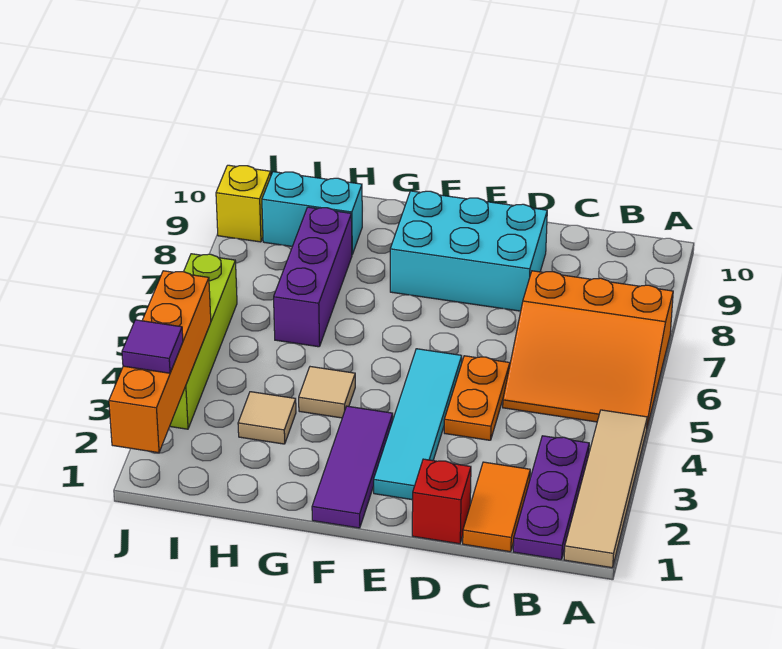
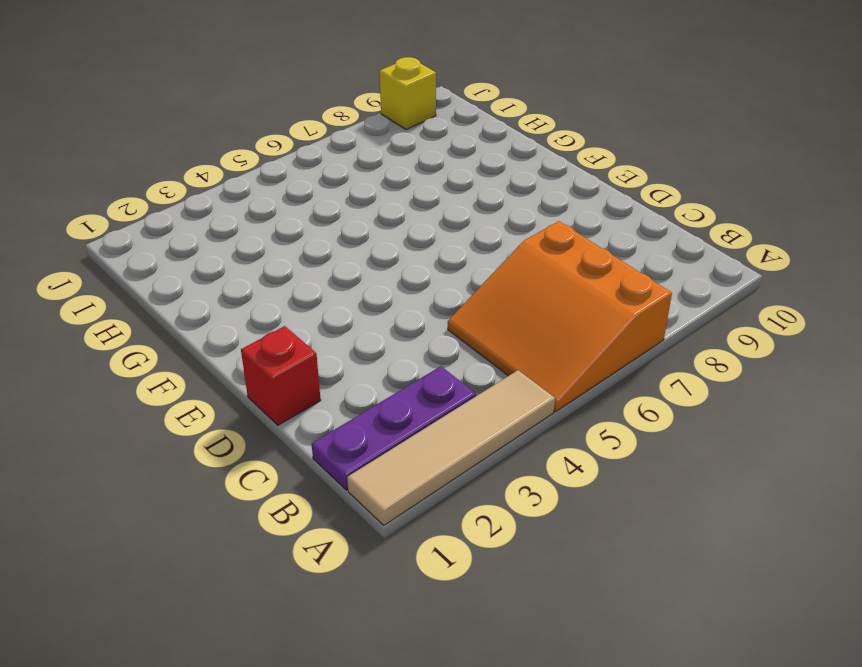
none -> orange tile C1:C2 level 1
none -> orange plate D4:D5 level 1
none -> cyan brick D8:F9 level 1

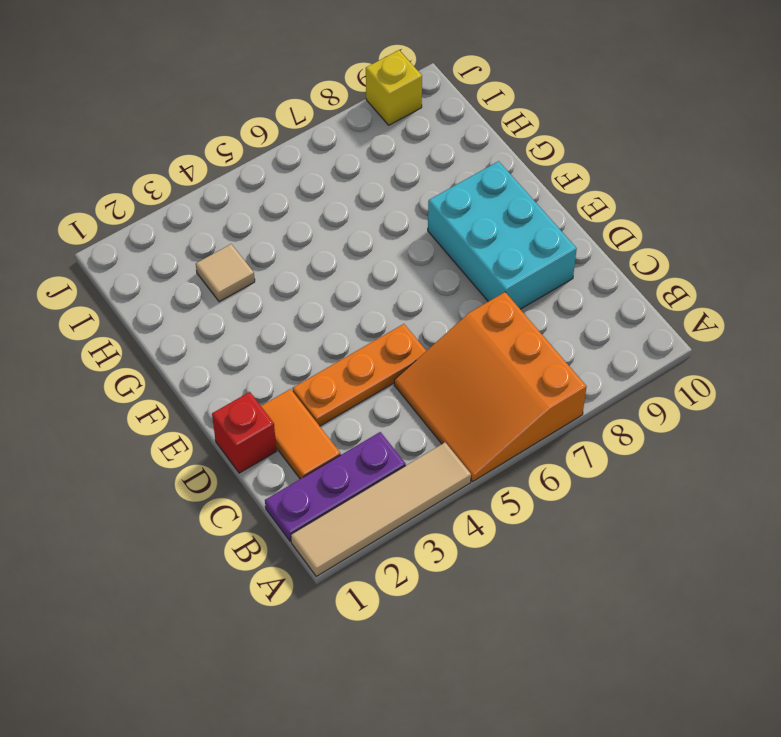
orange tile C2:D2 level 1 -> orange tile C1:C2 level 1
orange plate D3:D5 level 1 -> orange plate D4:D5 level 1
none -> cyan tile E2:E5 level 1
none -> purple tile F1:F3 level 1
none -> tan tile G4 level 1

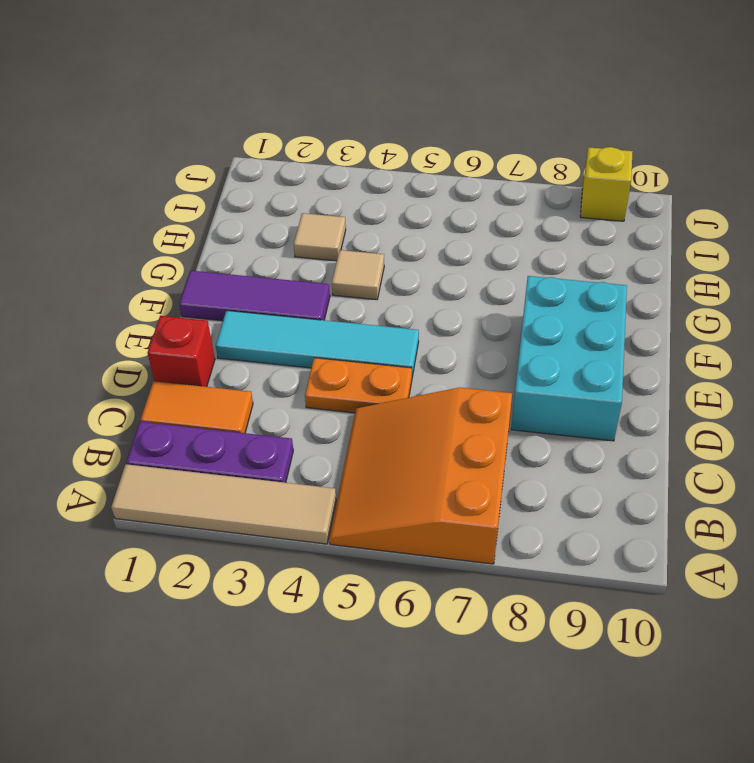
none -> purple brick H6:H8 level 1
none -> cyan brick H9:I9 level 1
none -> lime brick J3:J6 level 1

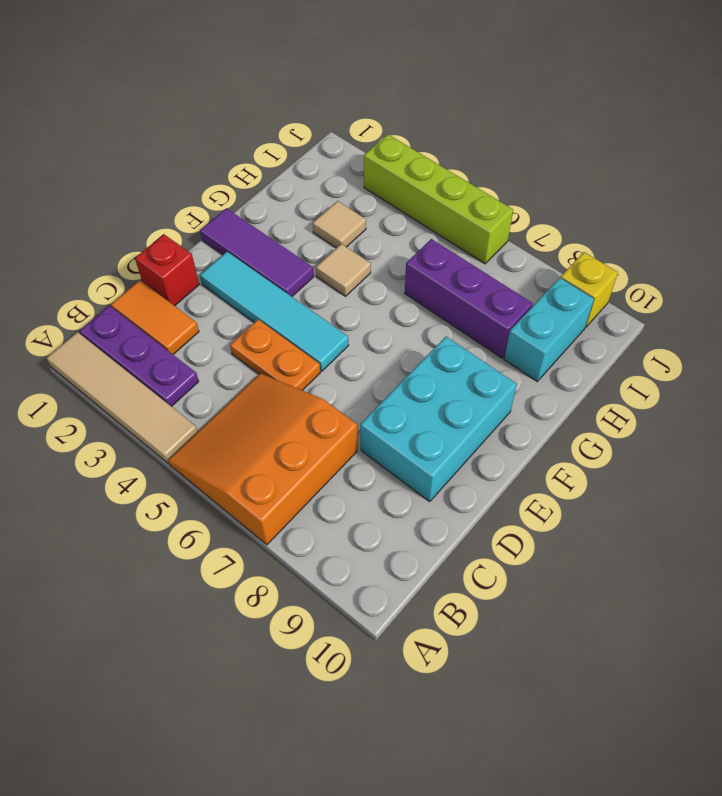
none -> orange brick J1:J4 level 2
none -> purple tile J2 level 3

